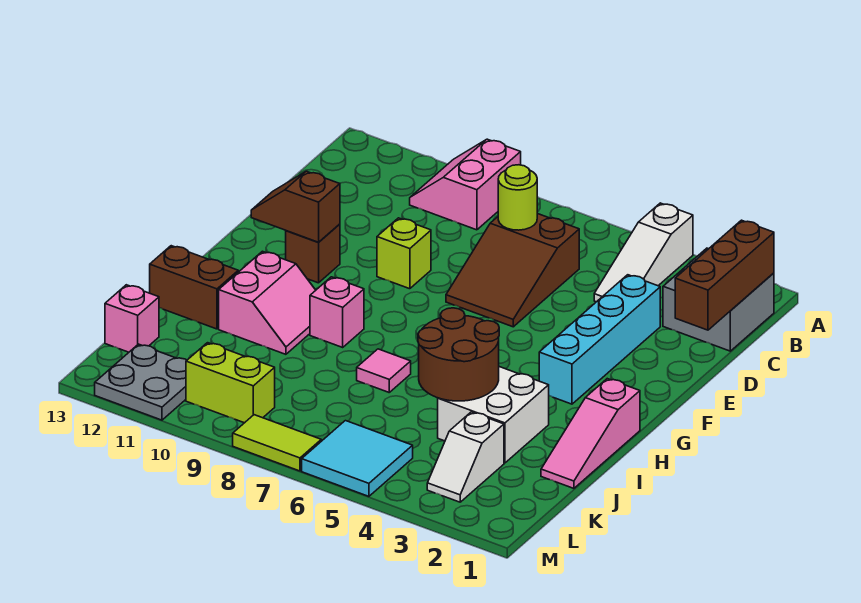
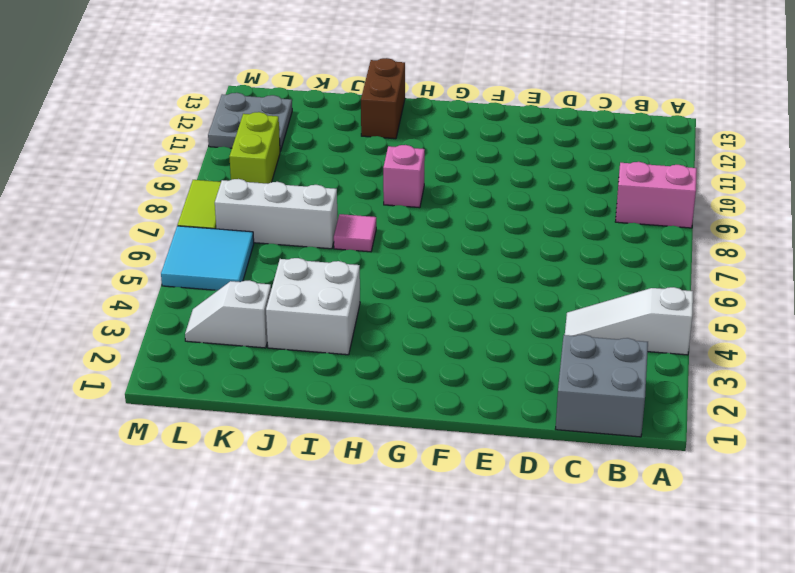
white brick J7:L7 level 1 -> none
none -> brown slope C6:E7 level 1 top C
none -> cyan brick D3:G3 level 1
none -> lime brick E9 level 1

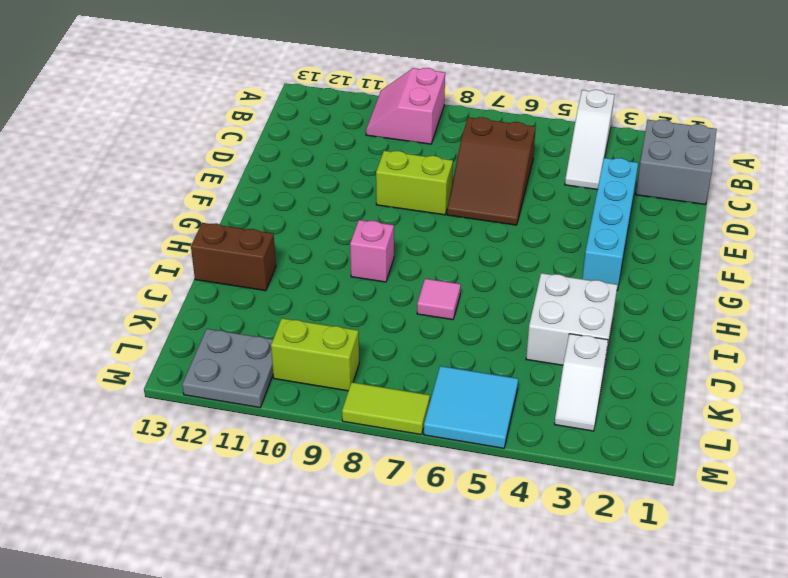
lime brick E8:E9 level 1 -> lime brick E9 level 1
none -> brown brick F11 level 1
none -> pink slope H1:J1 level 1 top H
none -> pink slope H10:I11 level 1 top 11

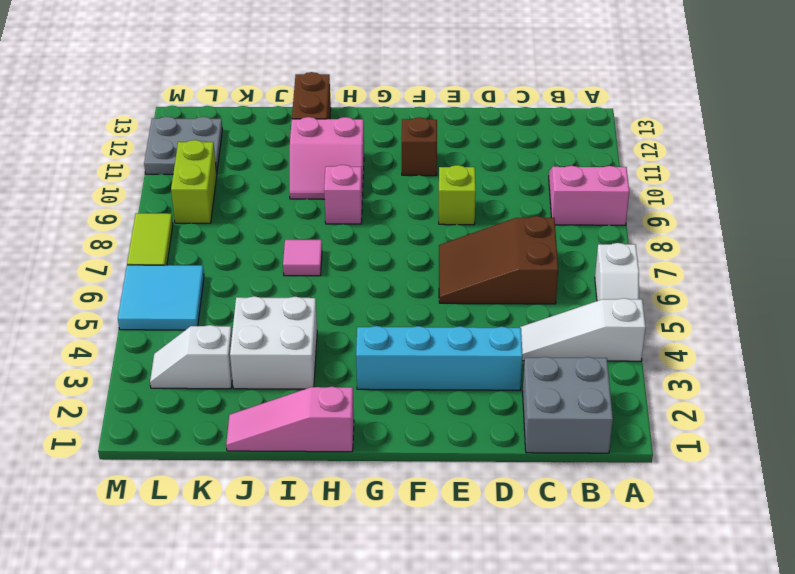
white slope A5:A6 level 1 top 6 -> none
none -> pink brick K13 level 1
none -> brown brick B1:D1 level 2
none -> lime round brick C7 level 2

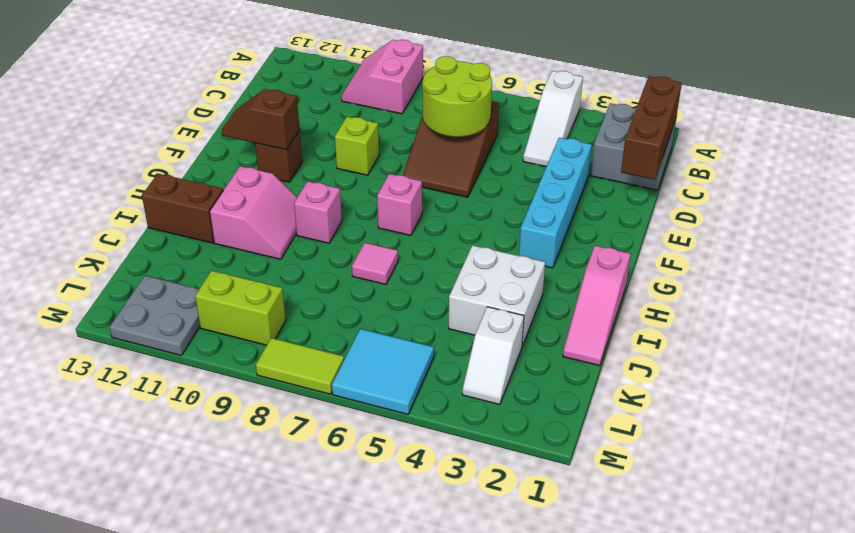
lime round brick C6:D7 level 2 -> lime round brick C7 level 2
pink brick G7 level 1 -> pink brick K13 level 1
none -> brown round brick I4:J5 level 2

